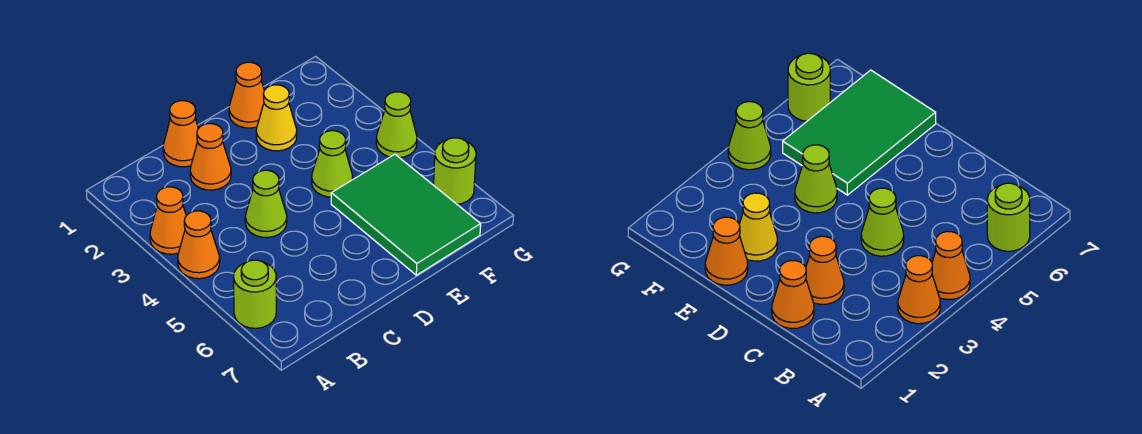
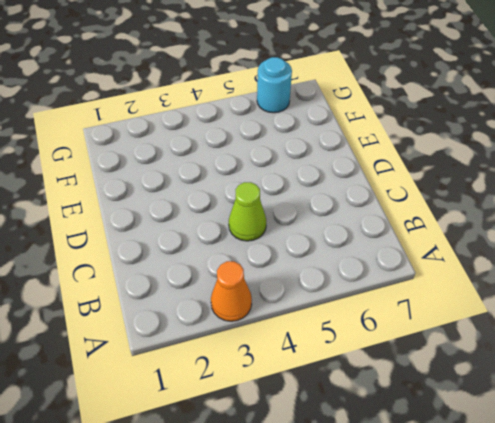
cyan round brick G6 level 1 -> lime round brick G6 level 1
none -> orange cone A4 level 1
none -> lime round brick A6 level 1
none -> orange cone C1 level 1

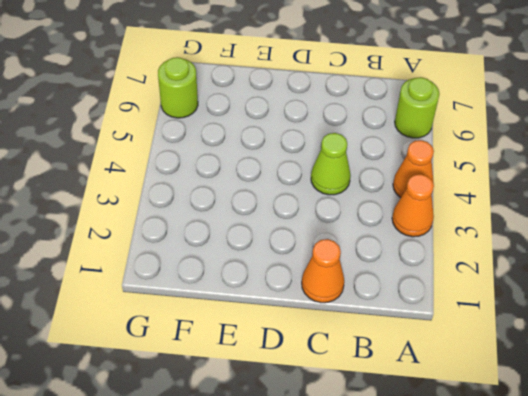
none -> orange cone C2 level 1
none -> orange cone E1 level 1
none -> yellow cone E2 level 1

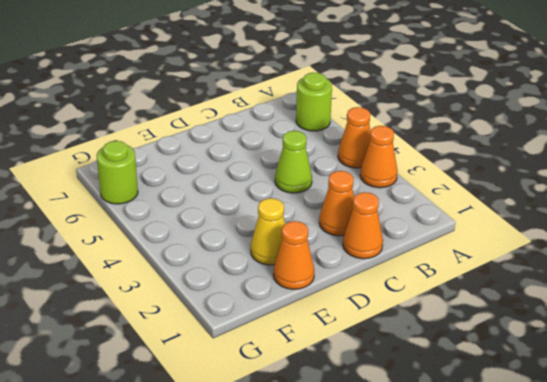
none -> lime cone E4 level 1
none -> green tile E5:F7 level 1
none -> lime cone G4 level 1

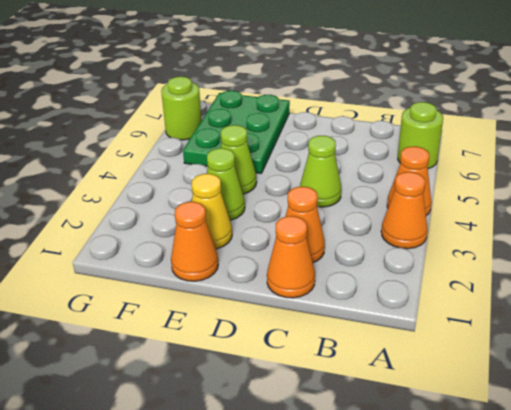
lime cone E3 level 1 -> lime cone G4 level 1
green plate E5:F7 level 1 -> green tile E5:F7 level 1

